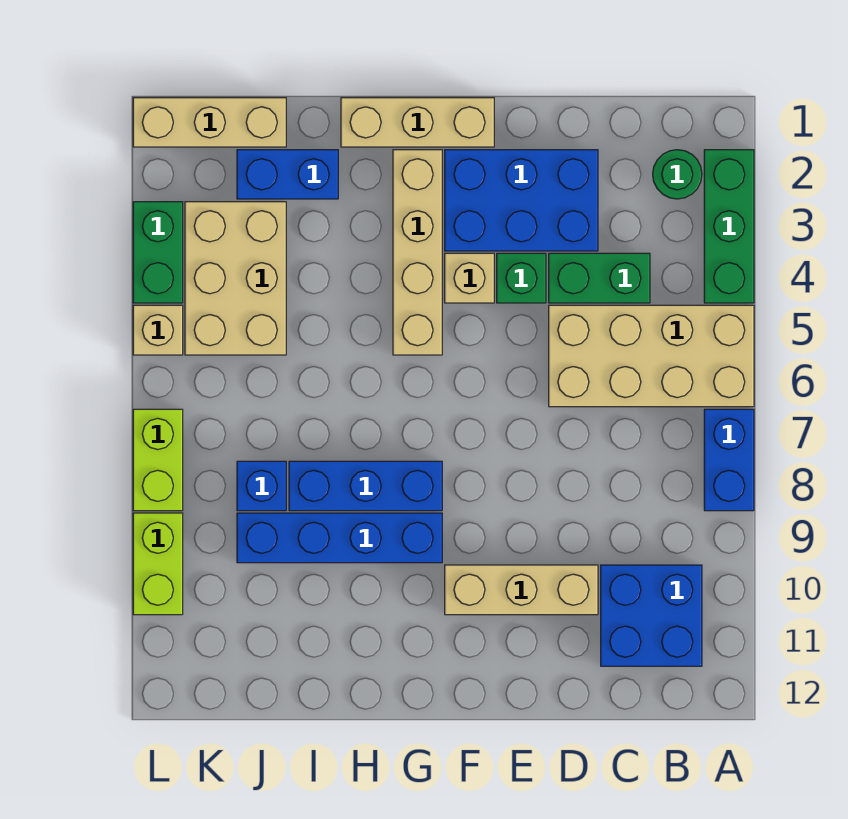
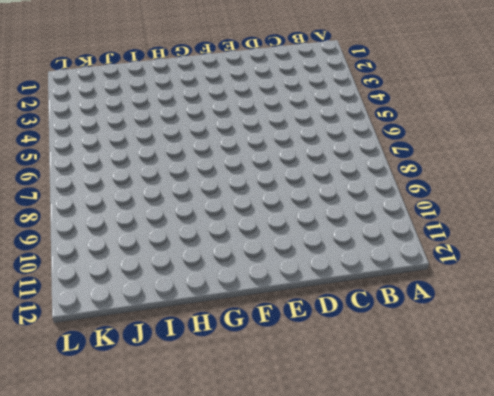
none -> green brick A2:A4 level 1
none -> tan brick A5:D6 level 1
none -> blue brick A7:A8 level 1

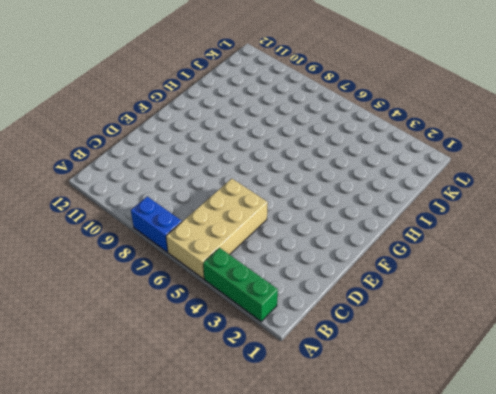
none -> green round brick B2 level 1
none -> blue brick B10:C11 level 1
none -> green brick C4:D4 level 1

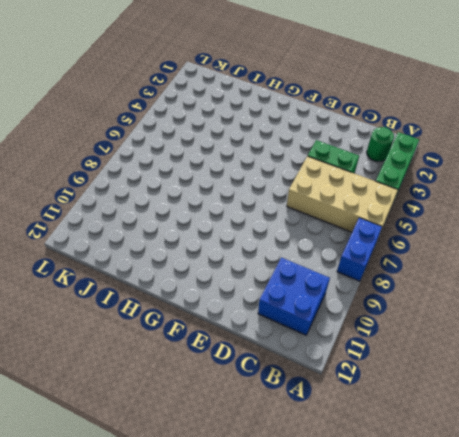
none -> blue brick D2:F3 level 1
none -> tan brick D10:F10 level 1
none -> green brick E4 level 1

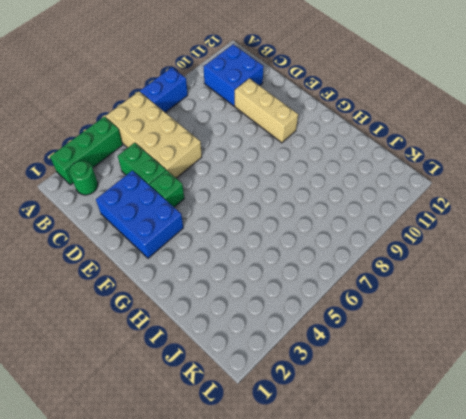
none -> tan brick F1:H1 level 1
none -> tan brick F4 level 1
none -> tan brick G2:G5 level 1

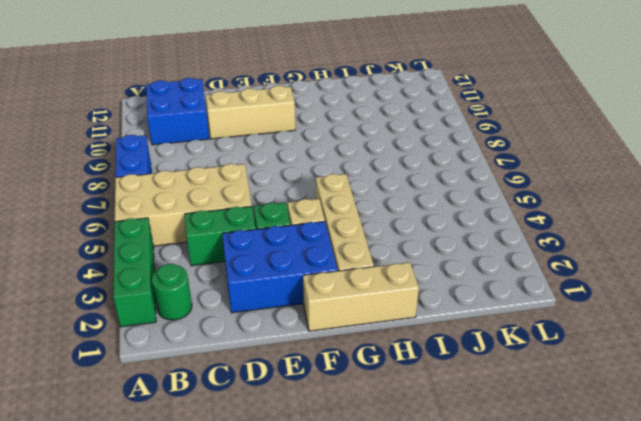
none -> blue brick G8:I8 level 1
none -> blue brick G9:J9 level 1
none -> blue brick I2:J2 level 1

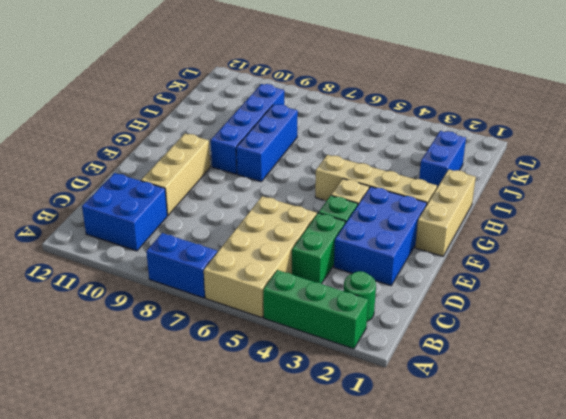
none -> tan brick J1:L1 level 1
none -> tan brick J3:K5 level 1
none -> blue brick J8 level 1

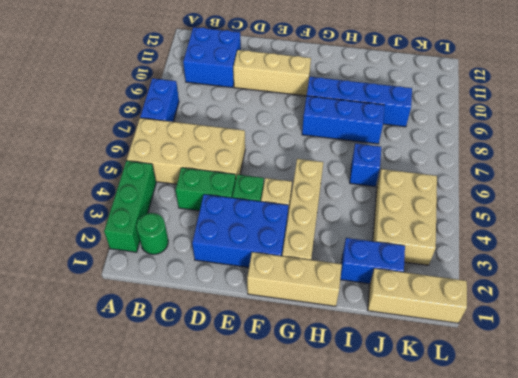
blue brick I6 level 1 -> blue brick J8 level 1
none -> green brick L3:L4 level 1
none -> tan brick L5 level 1
none -> lime brick L7:L8 level 1

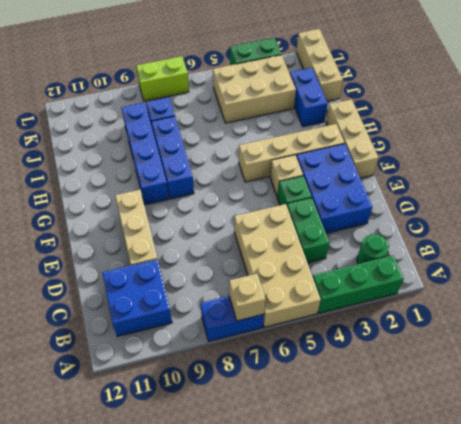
tan brick A7 level 2 -> tan brick L5 level 1
none -> lime brick L9:L10 level 1

